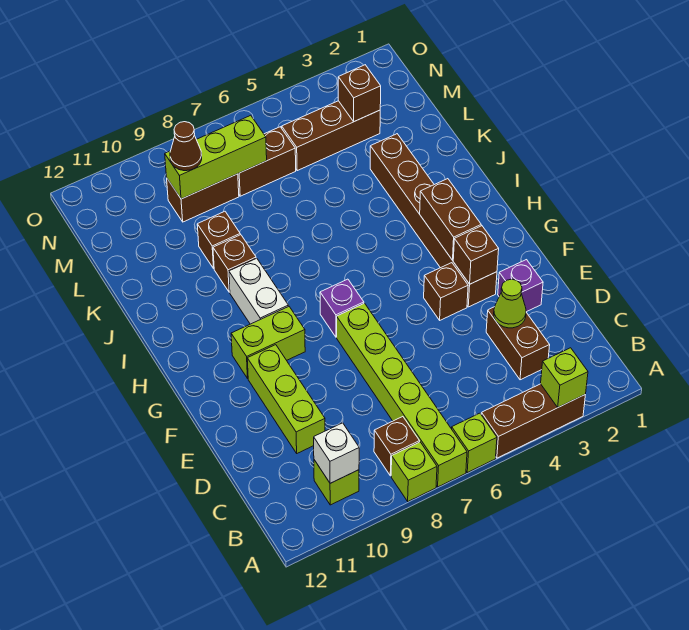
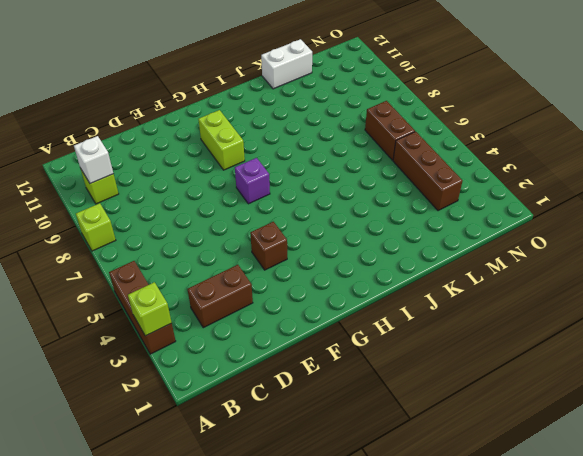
white brick K12:L12 level 1 -> white brick H9:I9 level 1
none -> lime brick A6 level 1
none -> lime brick A7:F7 level 1
none -> brown brick B8 level 1

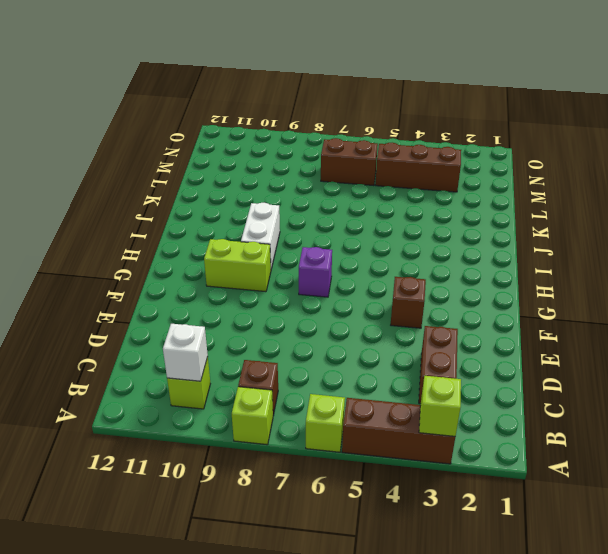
none -> lime brick A7:F7 level 1
none -> lime brick D10:F10 level 1
none -> purple brick E2 level 1

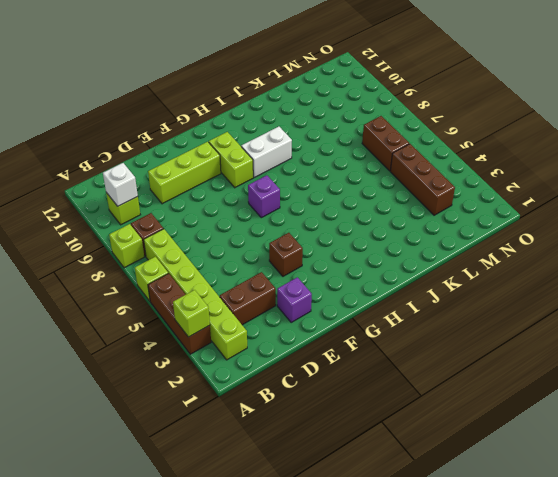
lime brick B2:B7 level 1 -> lime brick A7:F7 level 1
none -> brown brick F3:K3 level 1
none -> brown brick J9 level 1
none -> brown brick K9 level 1

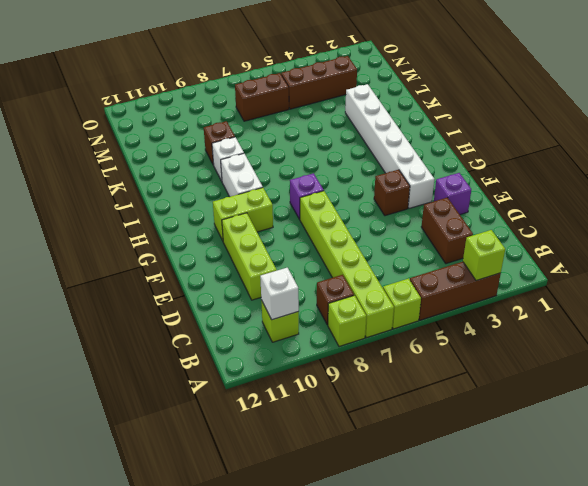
white brick F3:K3 level 1 -> brown brick F3:K3 level 1
white brick J9 level 1 -> brown brick J9 level 1
none -> brown brick M8:M9 level 1
none -> lime cone D3 level 2
none -> brown brick F3 level 2

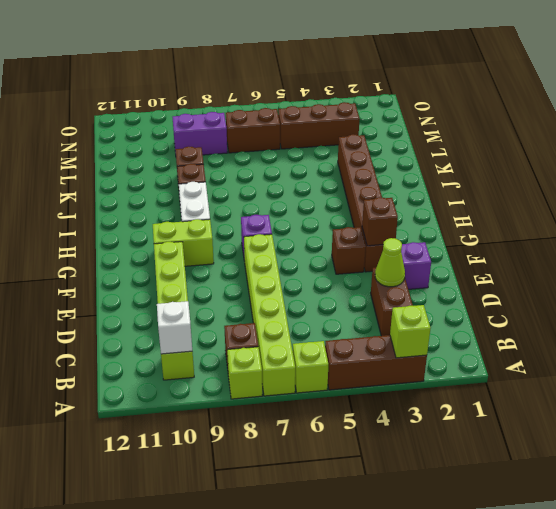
purple brick M8:M9 level 1 -> brown brick M8:M9 level 1
none -> brown brick G3:H3 level 2
none -> brown brick M3 level 2
none -> lime brick M7:M9 level 2

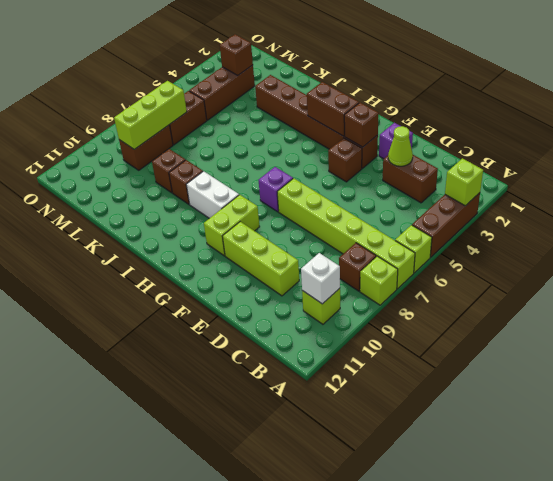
none -> brown cone M9 level 3

